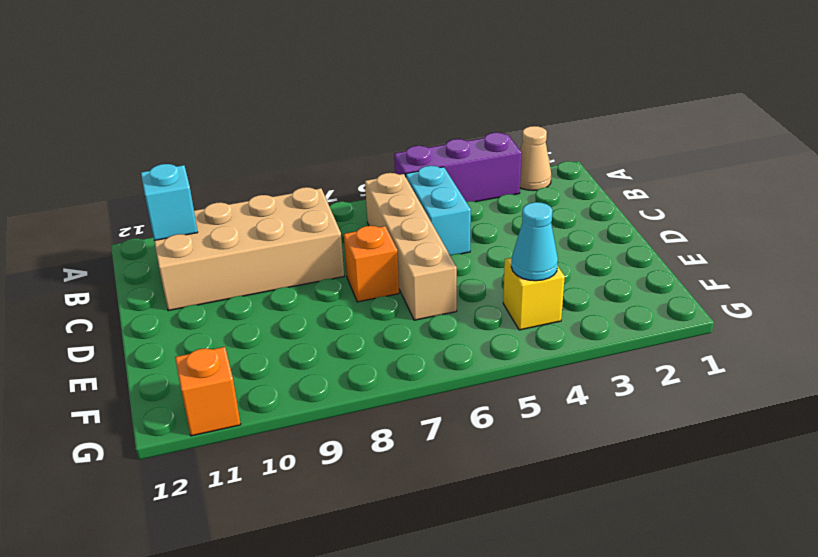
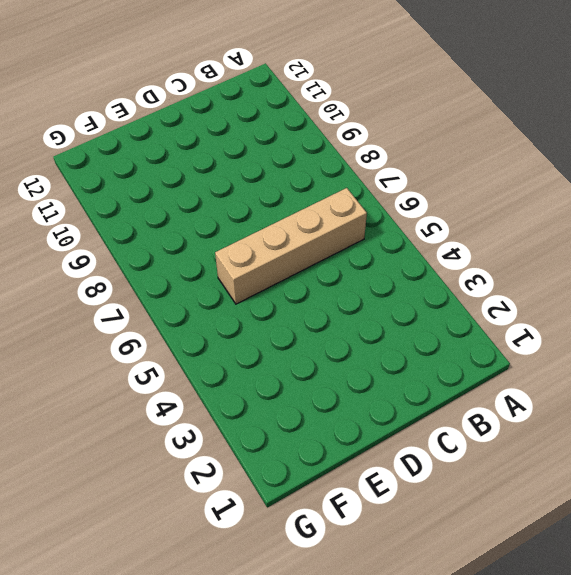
none -> tan cone A2 level 1
none -> purple brick A3:A5 level 1

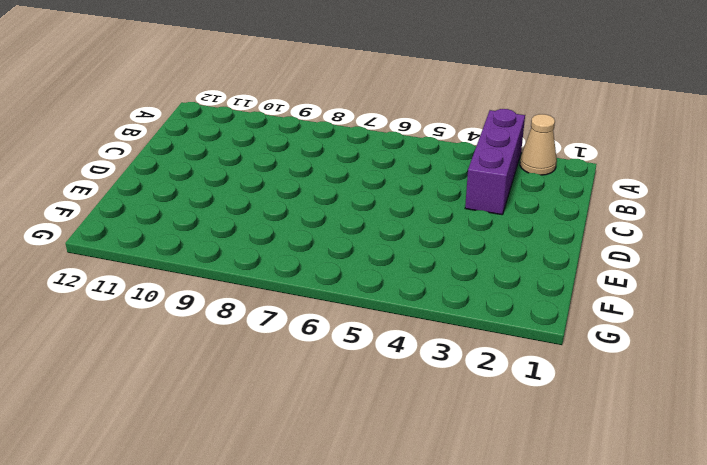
purple brick A3:C3 level 1 -> purple brick A3:A5 level 1
none -> cyan brick B5:C5 level 1
none -> tan brick B6:E6 level 1

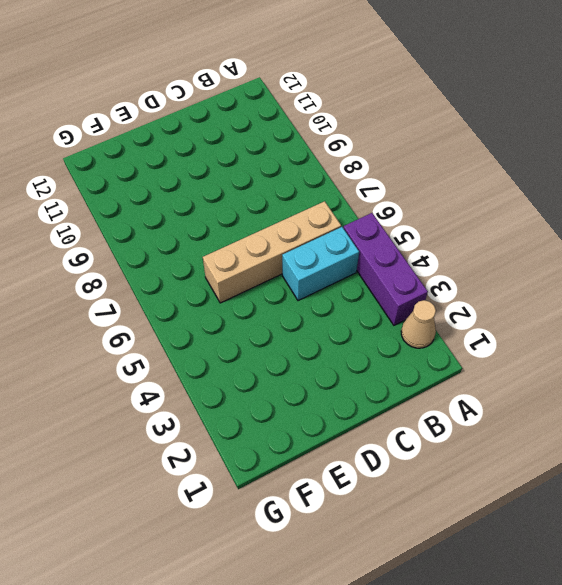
none -> tan brick B8:C11 level 1
none -> orange brick D7 level 1

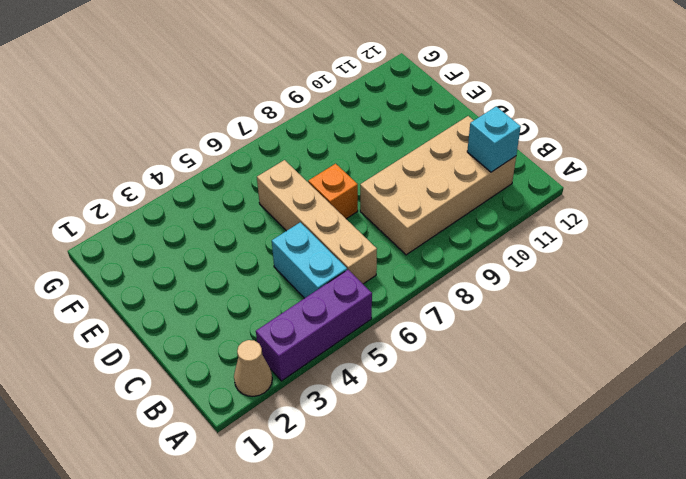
none -> yellow brick F4 level 1
none -> orange brick G11 level 1

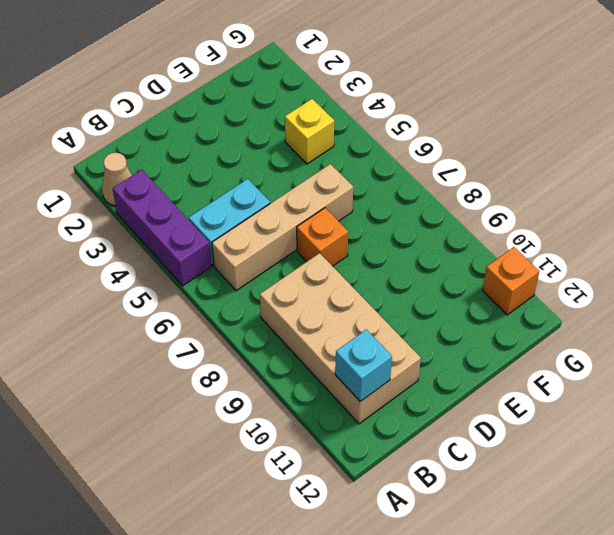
none -> cyan cone F4 level 2

